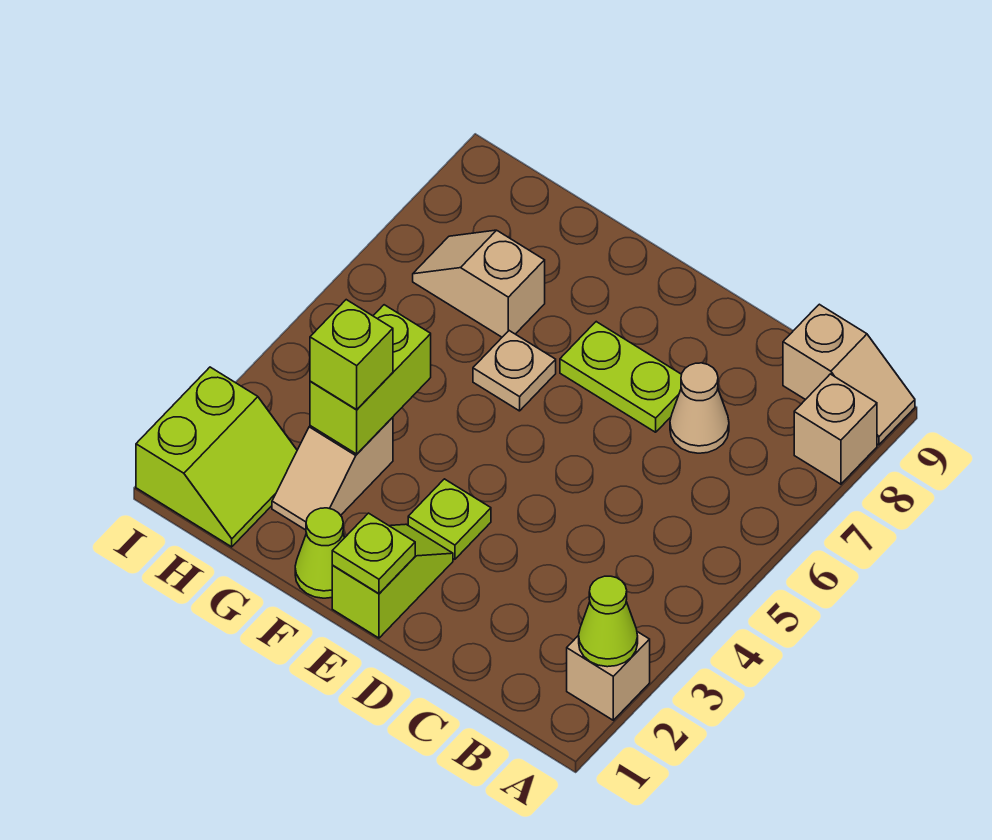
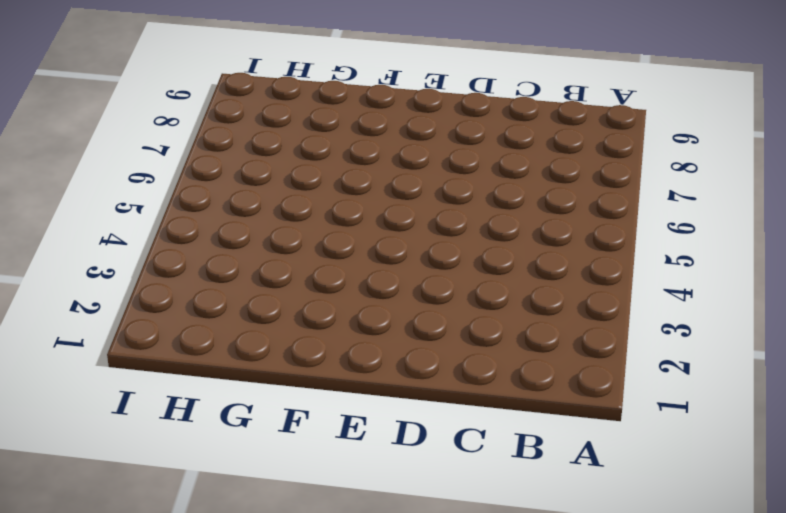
none -> tan brick A2 level 1
none -> tan brick A8 level 1
none -> tan slope A9:B9 level 1 top B

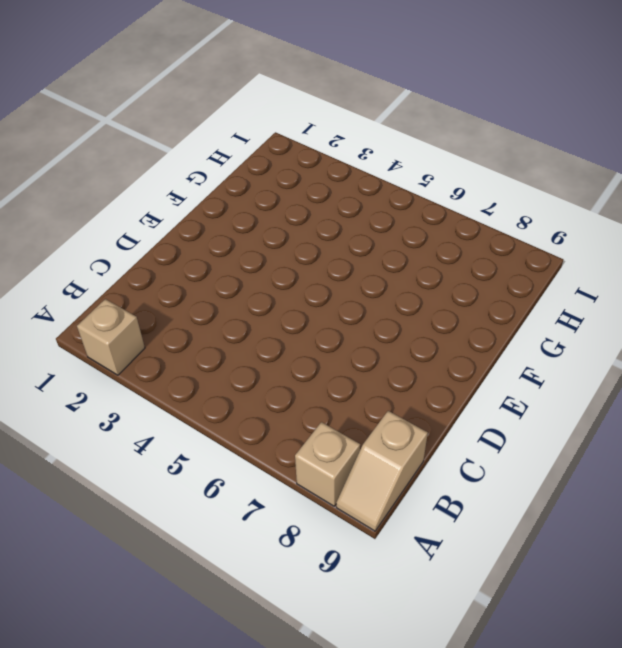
none -> tan cone C7 level 1
none -> lime plate D7:E7 level 1
none -> lime slope E1:E2 level 1 top 1

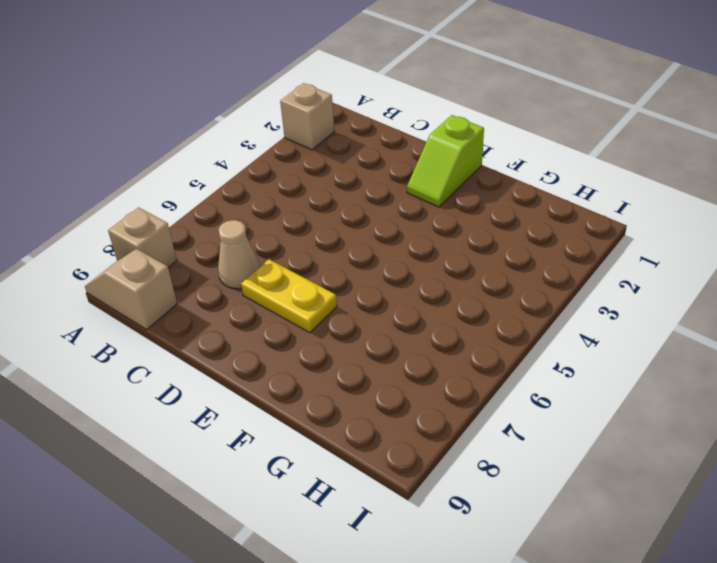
yellow plate D7:E7 level 1 -> lime plate D7:E7 level 1
none -> lime plate E3 level 1
none -> lime cone F1 level 1
none -> tan plate F6 level 1

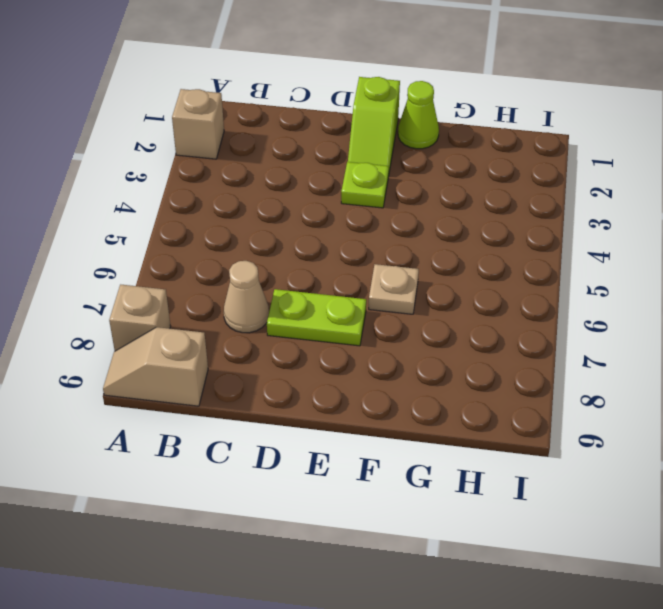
none -> tan slope G2:G3 level 1 top 3
none -> tan slope G7:H7 level 1 top G
none -> lime slope H1:I2 level 1 top I

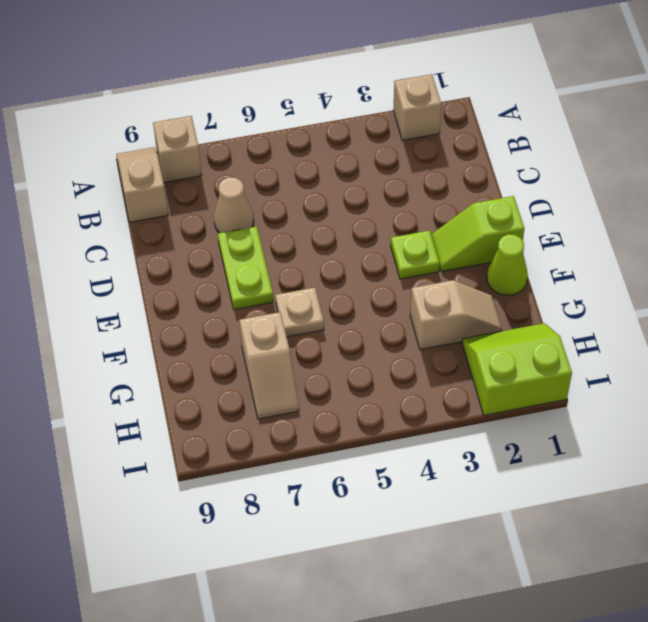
none -> lime cone A2 level 2
none -> lime plate E1 level 2
none -> lime brick G3:G4 level 2

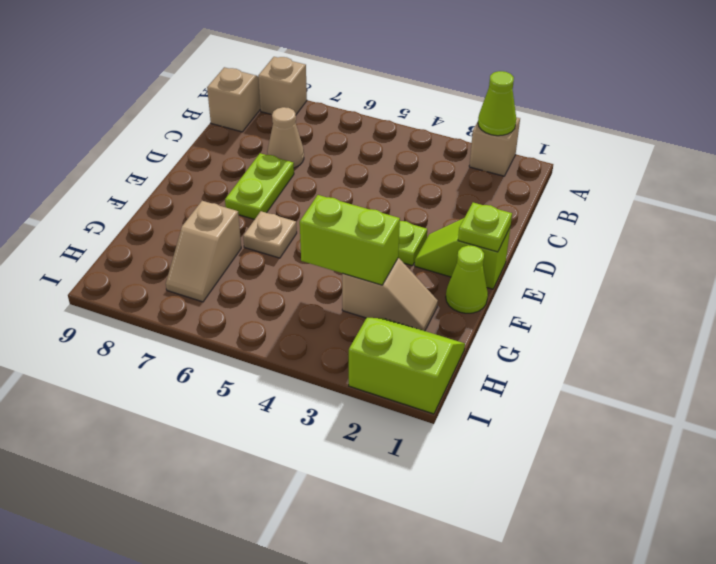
none -> lime brick G3 level 3

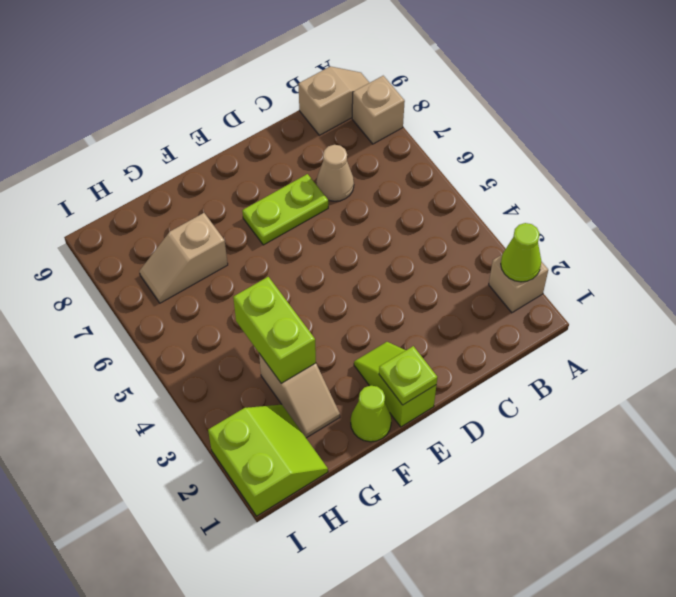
none -> lime plate E3 level 1
none -> tan plate F6 level 1
none -> lime brick G3 level 3

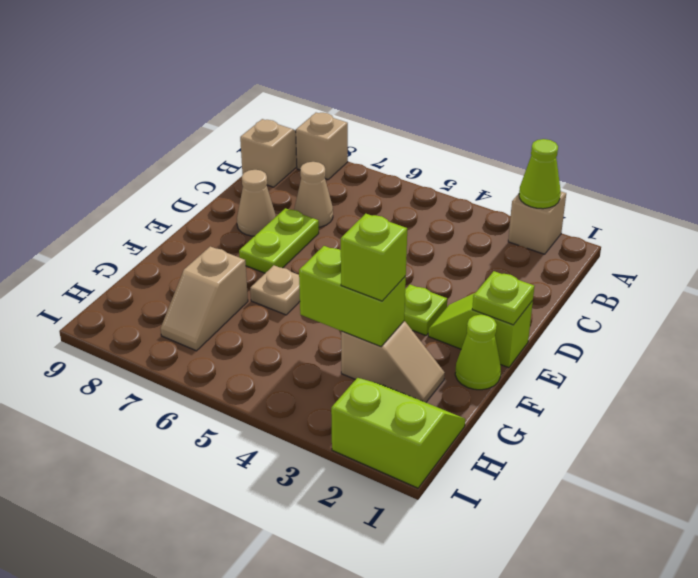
tan cone D8 level 1 -> none

